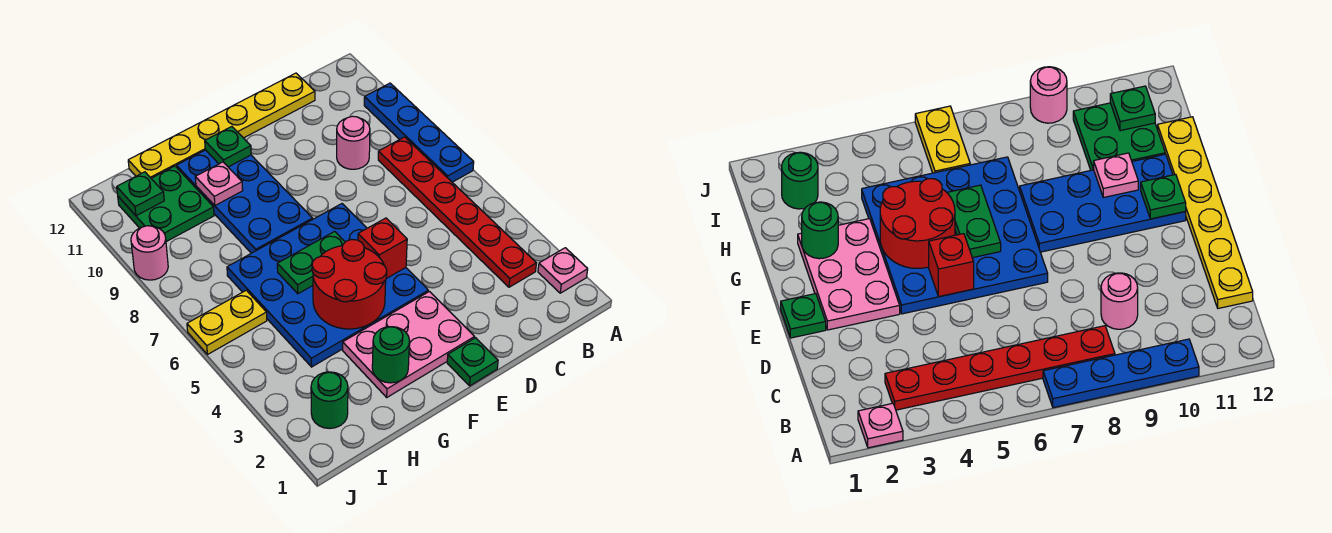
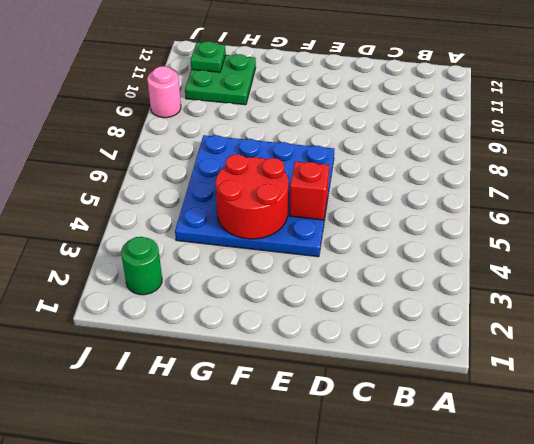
none -> pink plate A2 level 1
none -> blue plate A7:A10 level 1
none -> red plate B3:B8 level 1

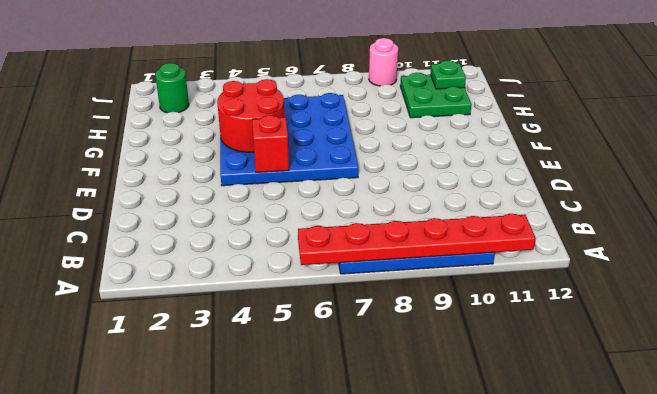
red plate A6:A11 level 2 -> red plate B3:B8 level 1
none -> pink plate A2 level 1
none -> pink round brick C9 level 1
none -> yellow plate C12:H12 level 1

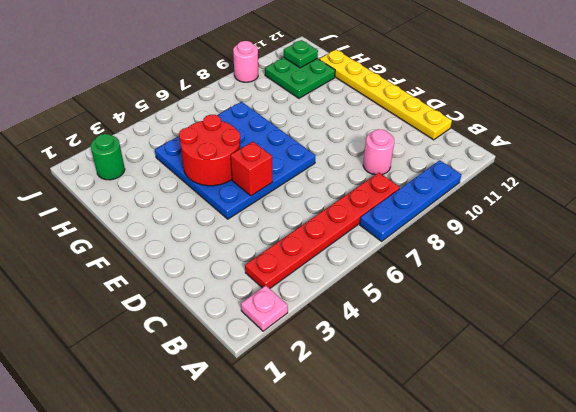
none -> green plate E1 level 1
none -> pink plate E2:G3 level 1
none -> blue plate F8:G11 level 1

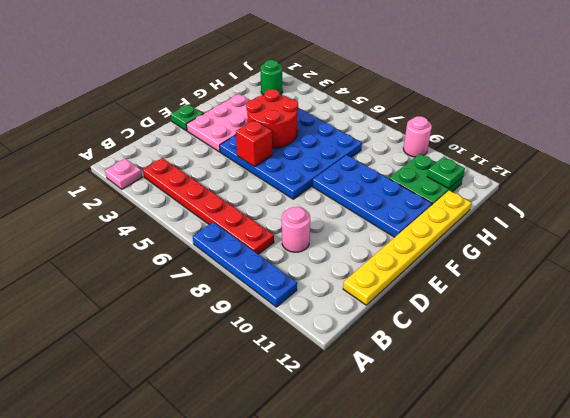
none -> yellow plate I6:J6 level 1
none -> green plate F6:G6 level 2
none -> green plate F11 level 2

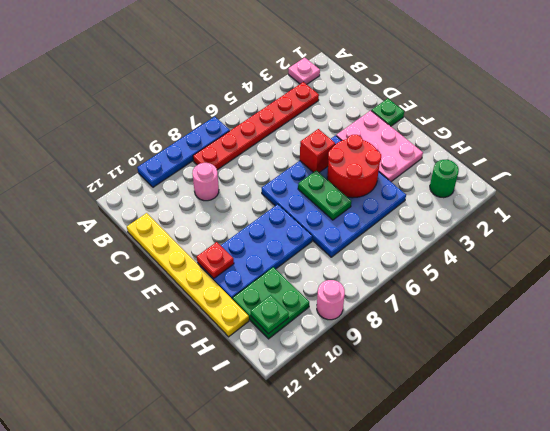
red plate F11 level 2 -> green plate F11 level 2
none -> yellow plate I6:J6 level 1
none -> green round brick G2 level 2
none -> pink plate G10 level 2

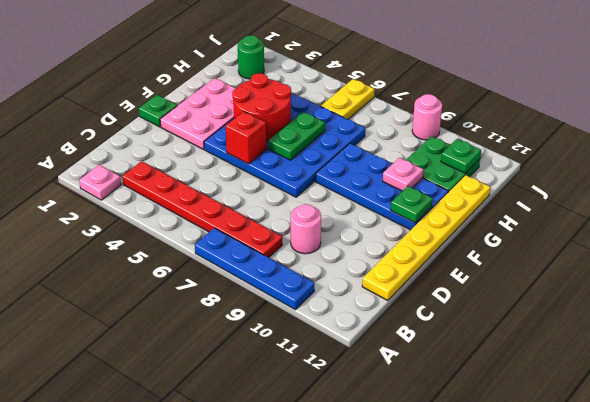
none -> green round brick G2 level 2

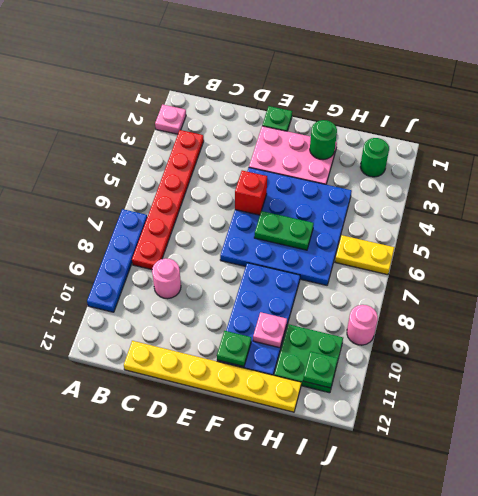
none -> red round brick F4:G5 level 2

